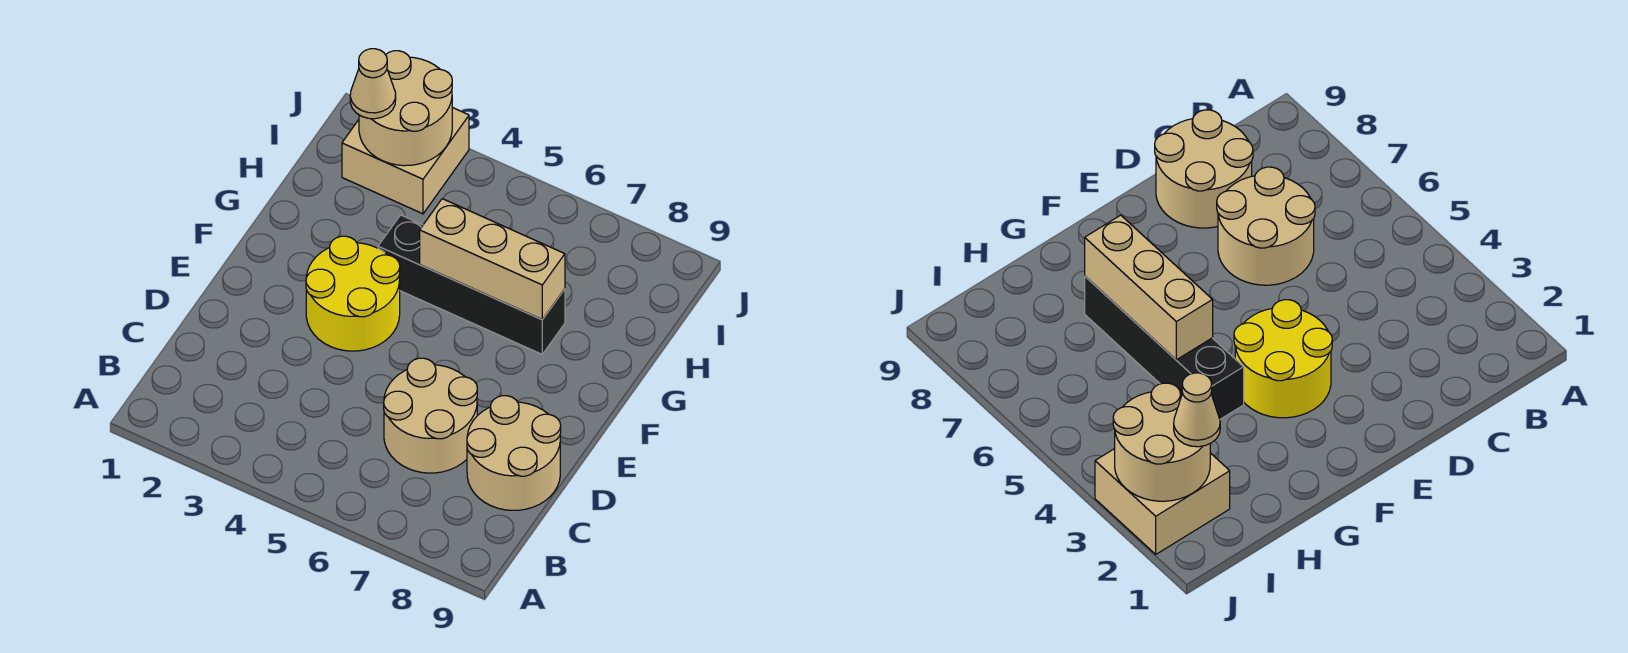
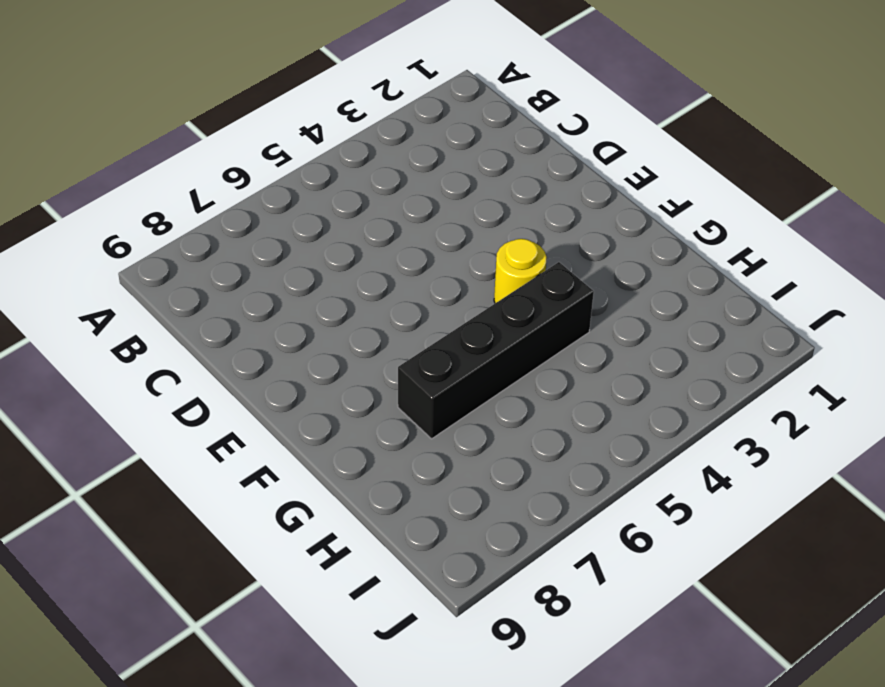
yellow round brick F4 level 1 -> yellow round brick E3:F4 level 1
none -> tan round brick C6:D7 level 1
none -> tan round brick C8:D9 level 1

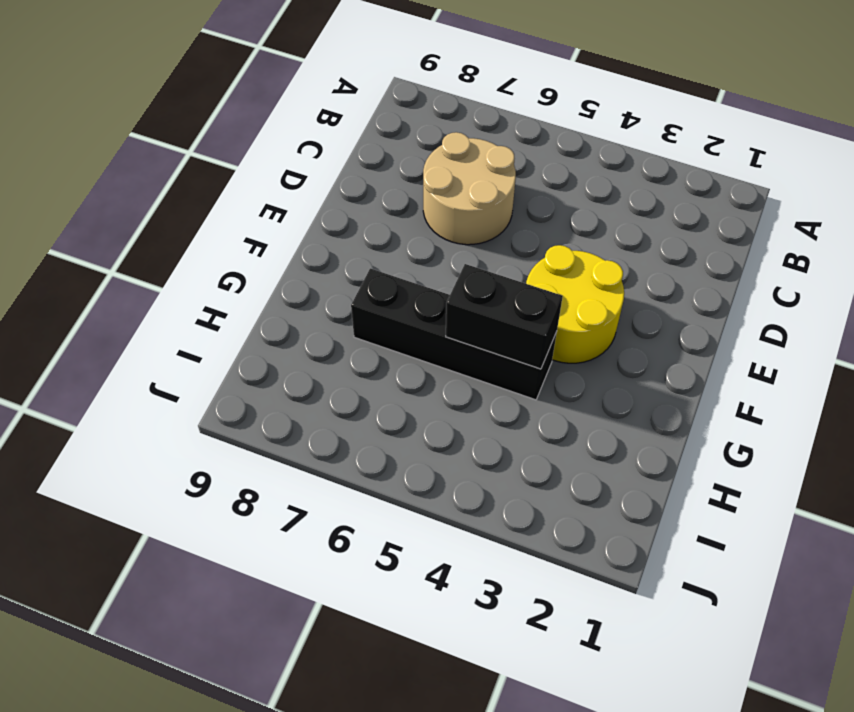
black brick G4:G5 level 2 -> tan brick G5:G7 level 2
none -> tan round brick C8:D9 level 1
none -> tan brick I2:J3 level 1

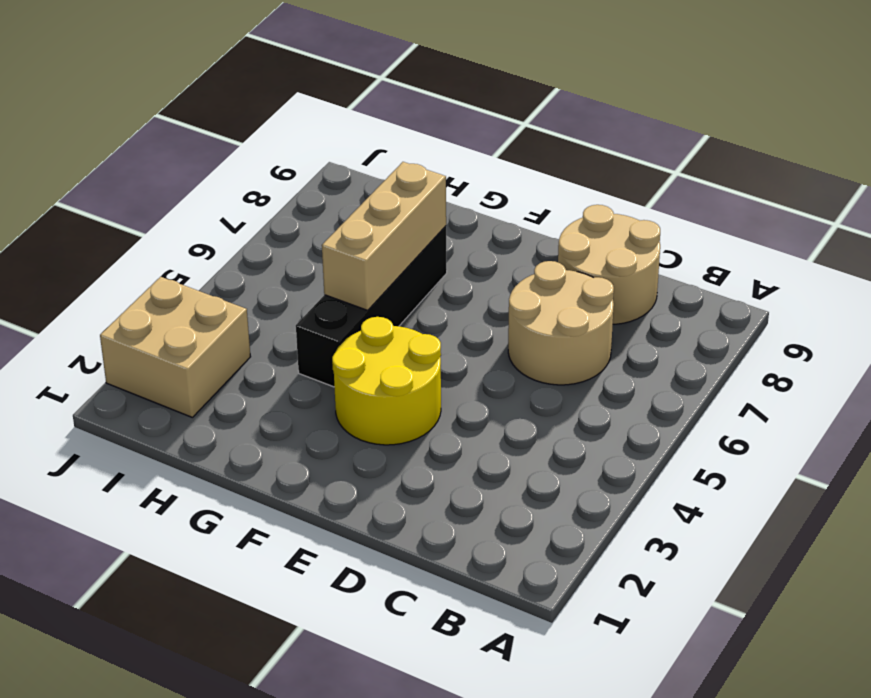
none -> tan round brick I2:J3 level 2
none -> tan cone I2 level 3

